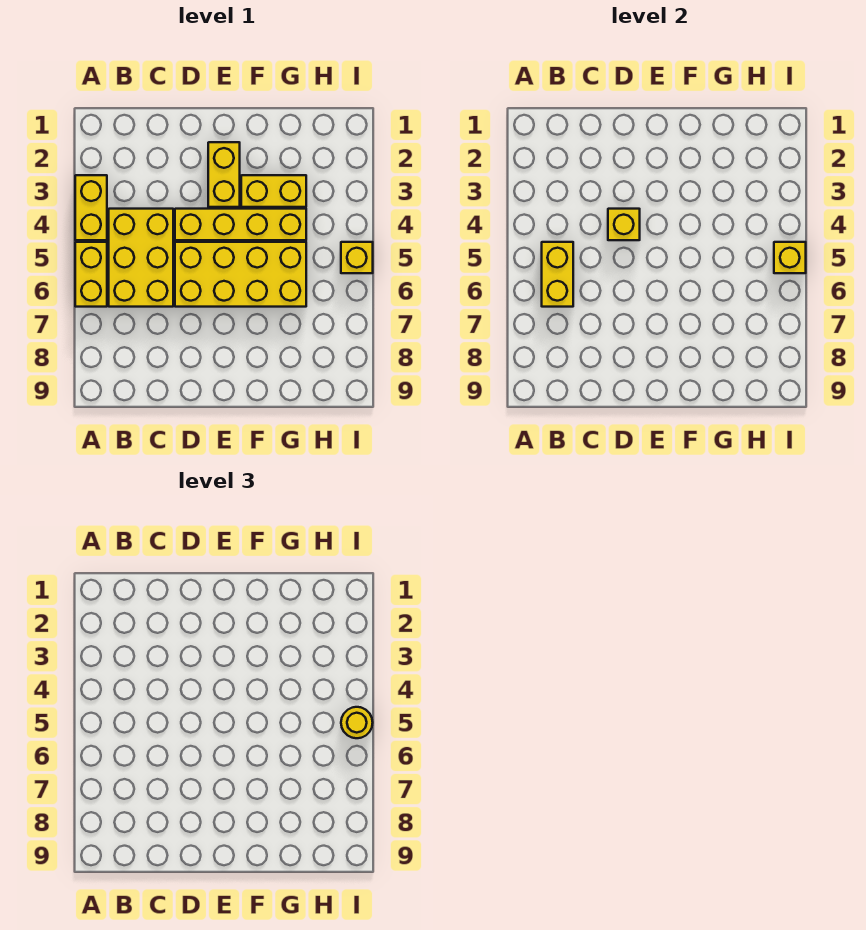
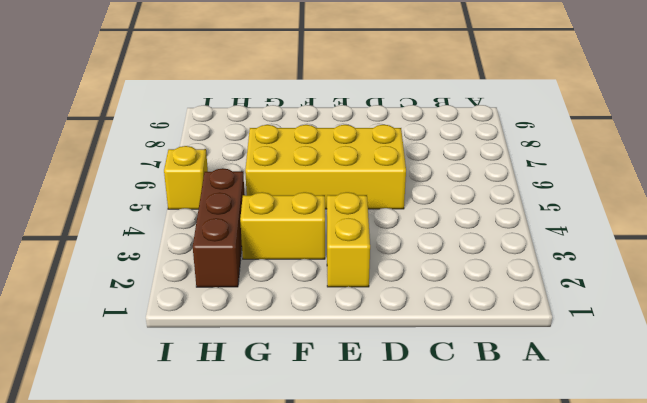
brown brick H2:H4 level 1 -> none
none -> yellow brick A3:A4 level 1
none -> yellow brick A5:A6 level 1
none -> yellow brick B4:C6 level 1

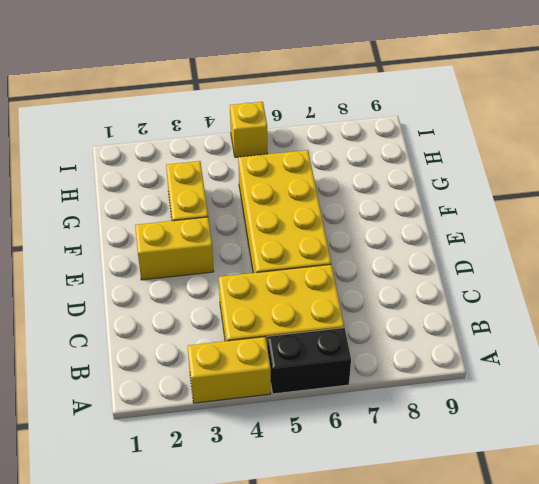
black brick A5:A6 level 1 -> yellow brick A5:A6 level 1
none -> yellow brick D4:G4 level 1
none -> yellow brick B5:B6 level 2
none -> yellow brick D4 level 2

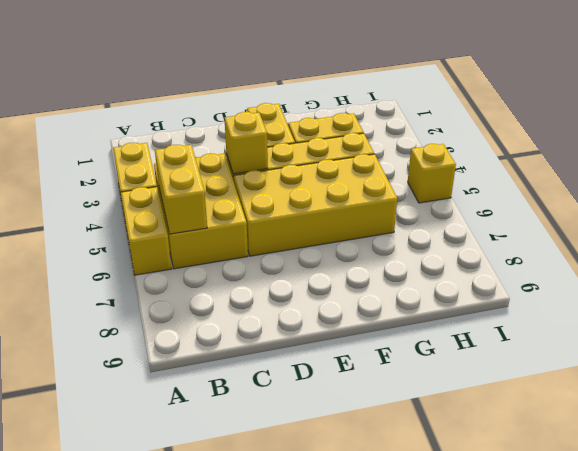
none -> yellow brick I5 level 2
none -> yellow round brick I5 level 3

